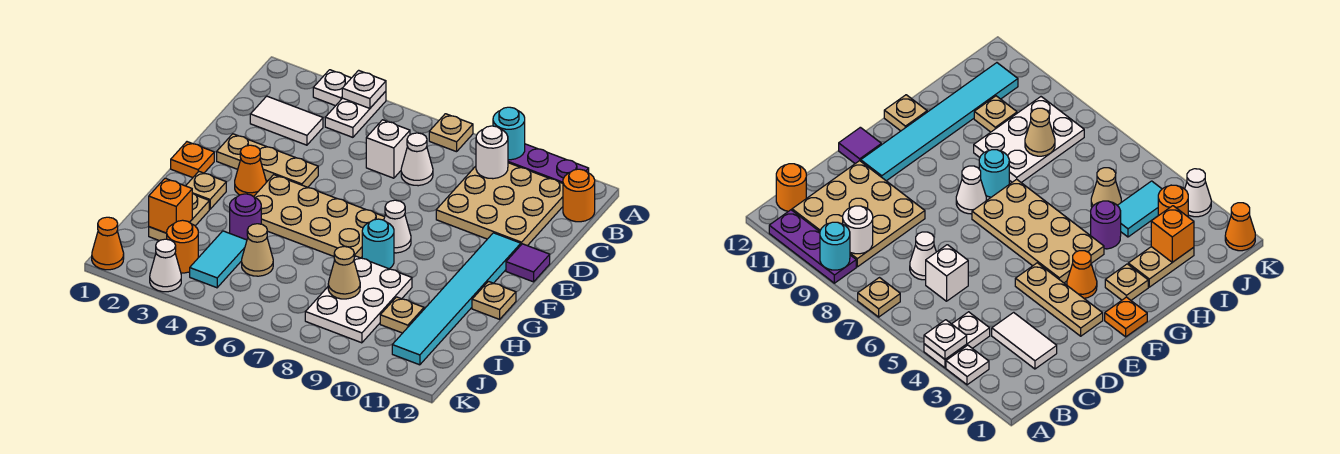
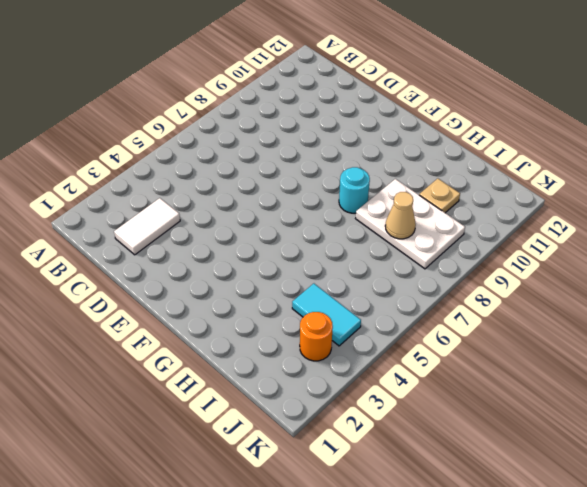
none -> white plate A3 level 1
none -> white plate A4:B4 level 1
none -> tan plate A7 level 1
none -> purple plate A9:A11 level 1

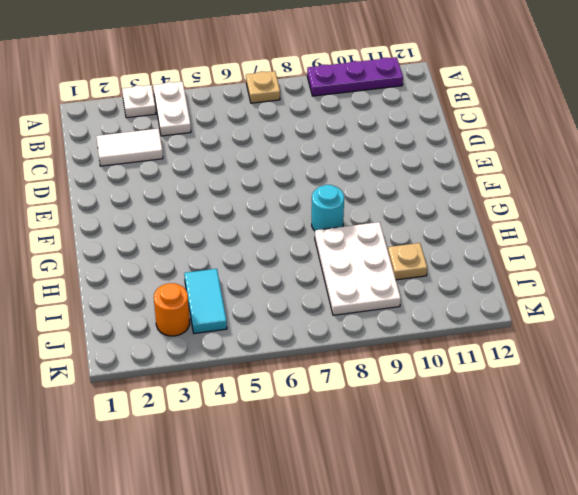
none -> tan plate B9:D11 level 1
none -> orange round brick B12 level 1
none -> white brick C6 level 1
none -> white cone C7 level 1

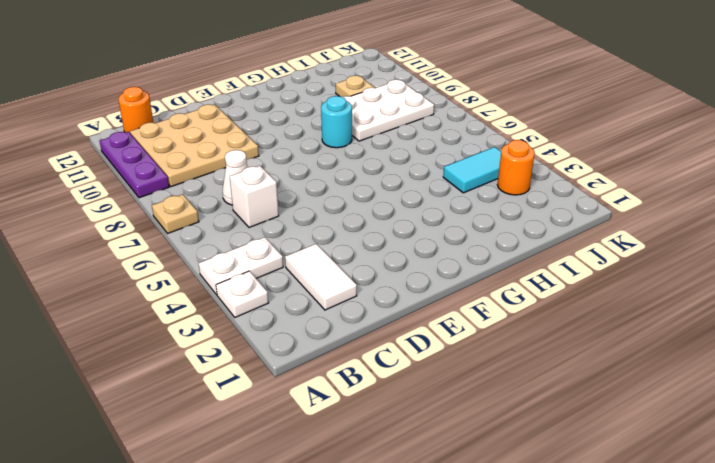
none -> tan plate E2:E4 level 1
none -> cyan tile E11:J11 level 1
none -> purple tile E12 level 1
none -> orange plate F1 level 1

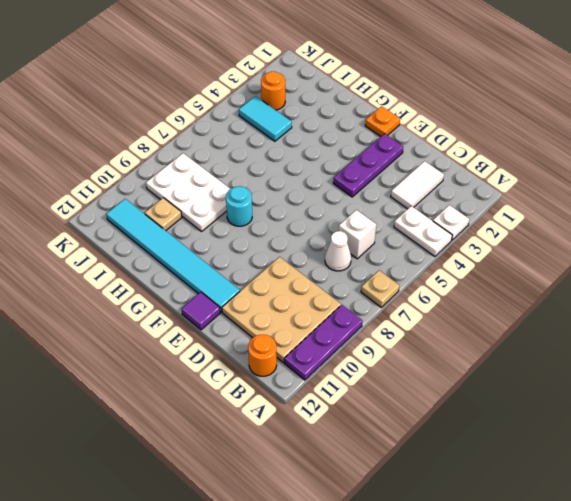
purple plate E2:E4 level 1 -> tan plate E2:E4 level 1
none -> orange cone F3 level 1
none -> tan plate F4:G7 level 1
none -> white cone F8 level 1
none -> tan plate G2 level 1

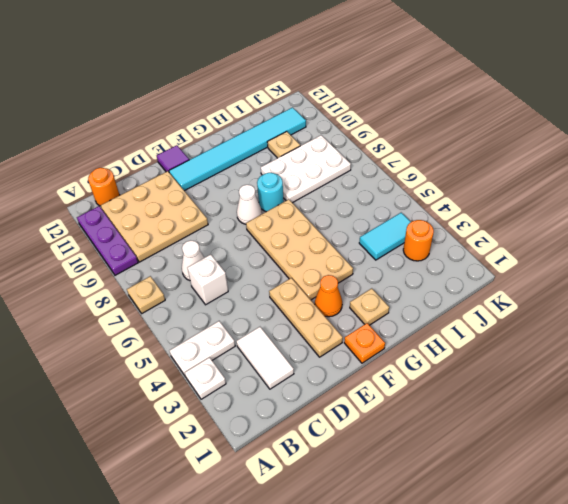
none -> tan plate G12 level 1
none -> tan plate H2:I2 level 1
none -> purple round brick H4 level 1
none -> tan cone I5 level 1

